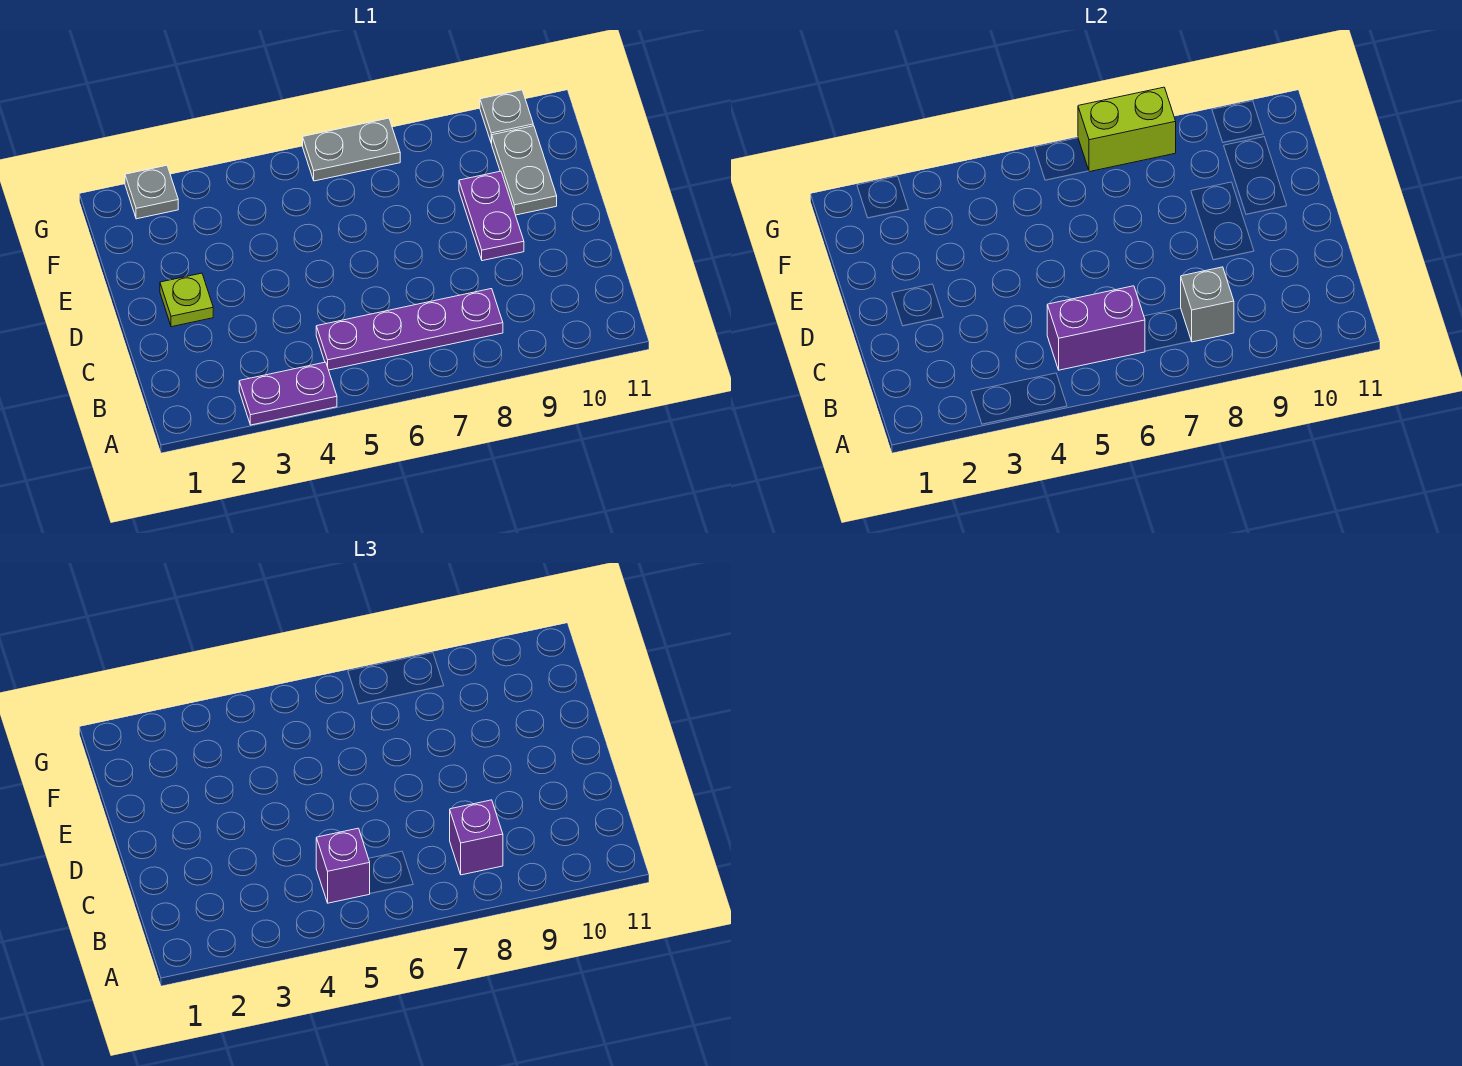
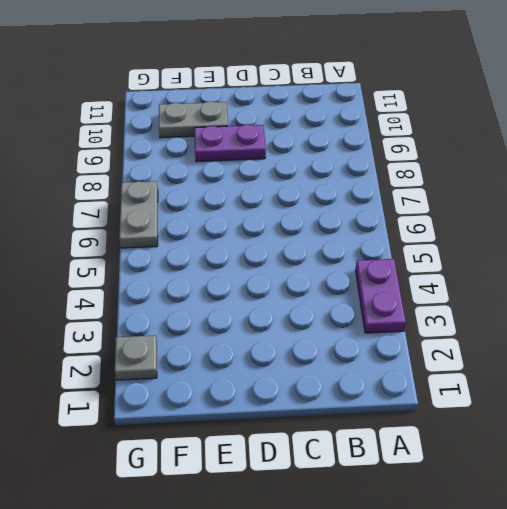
none -> purple plate B5:B8 level 1
none -> lime plate D2 level 1
none -> grey plate G10 level 1

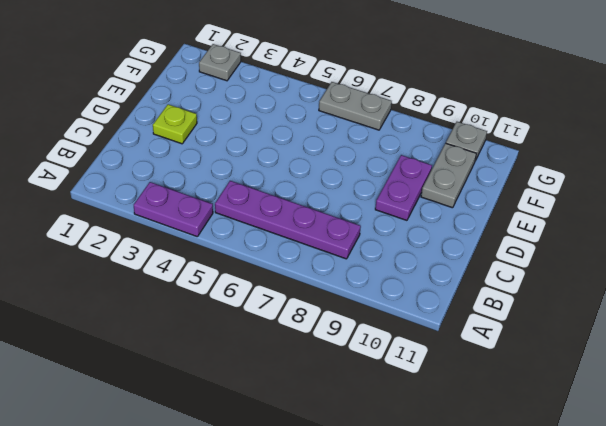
none -> purple brick B5:B6 level 2
none -> grey brick B8 level 2
none -> lime brick G7:G8 level 2

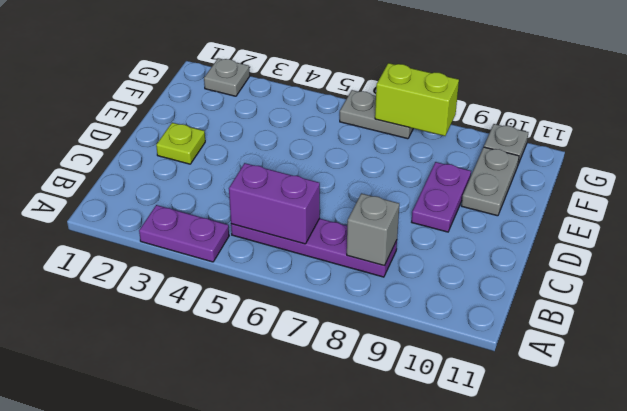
none -> purple brick B5 level 3
none -> purple brick B8 level 3

